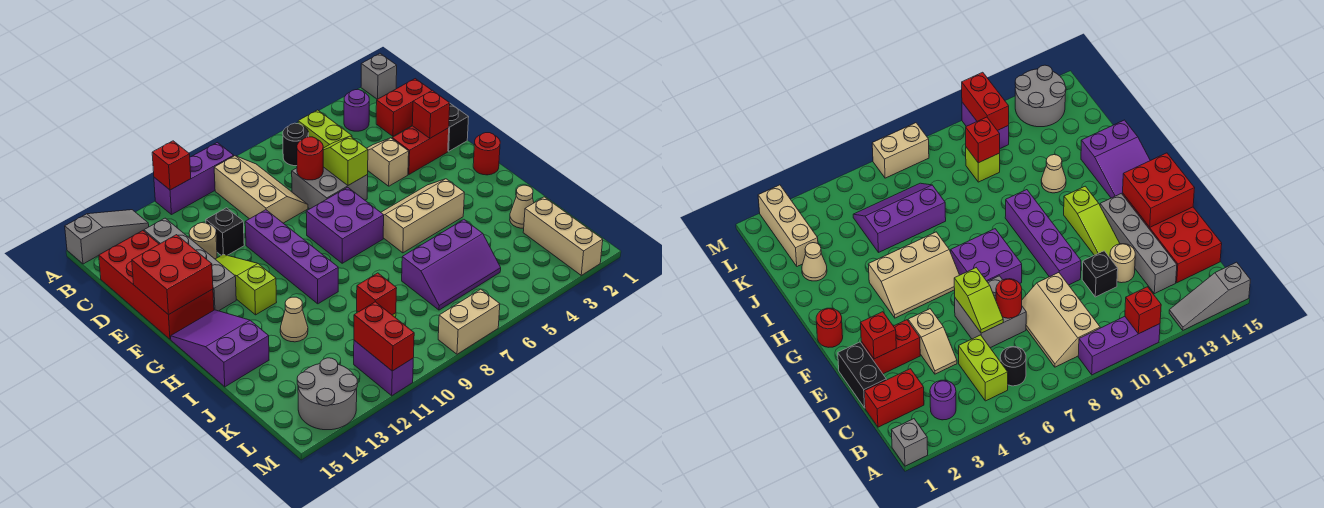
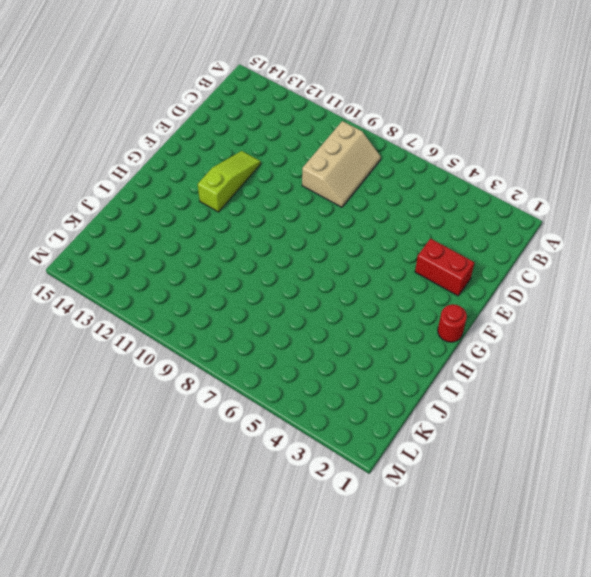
none -> grey brick A1 level 1
none -> purple brick A9:A11 level 1
none -> grey slope A13:A15 level 1 top 15
none -> purple round brick B3 level 1

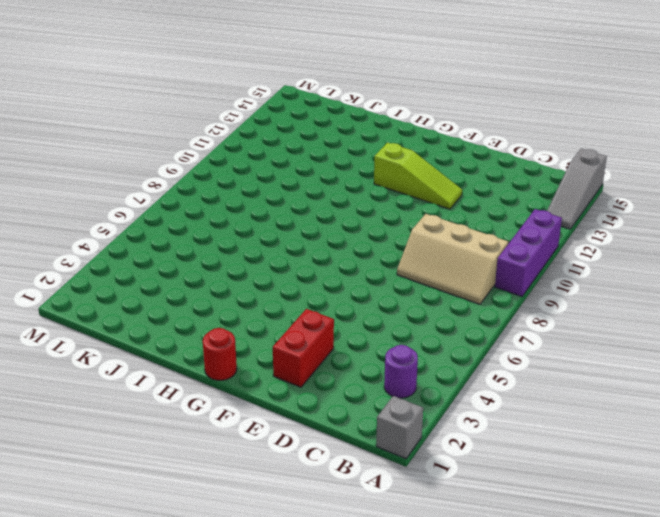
none -> lime brick B5:C5 level 1
none -> black round brick B6 level 1
none -> red brick C1:C2 level 1
none -> grey brick C13:F13 level 1

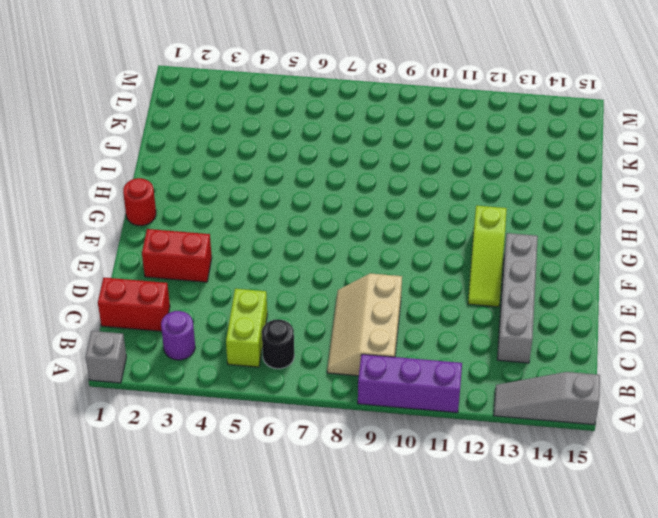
none -> red brick C14:F15 level 1
none -> black brick D1:E1 level 1
none -> tan slope D4:E4 level 1 top E
none -> grey brick D6:E7 level 1

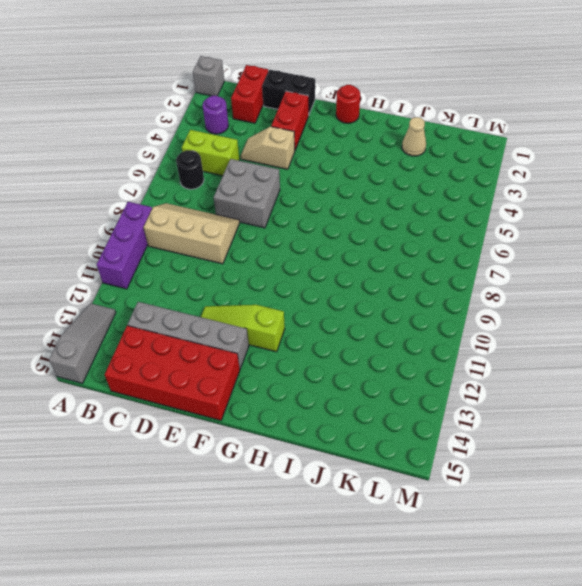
none -> black brick D11 level 1
none -> tan round brick D12 level 1
none -> purple brick E10:H10 level 1
none -> purple brick F7:G8 level 1

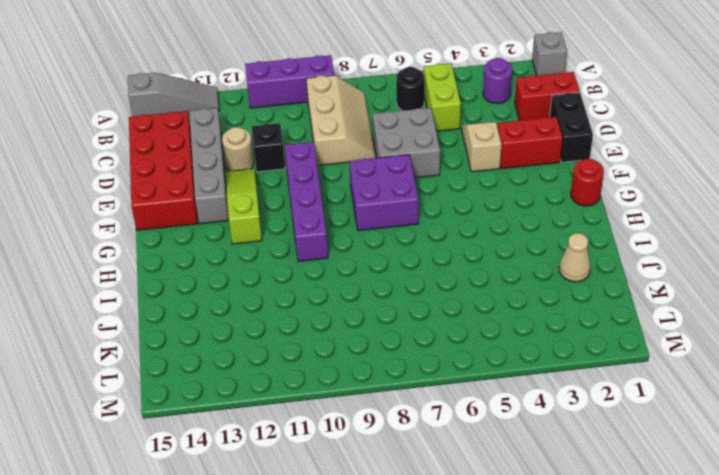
none -> tan slope G4:H6 level 1 top H
none -> purple slope G14:I15 level 1 top I
none -> tan cone I12 level 1
none -> purple slope J5:K7 level 1 top J

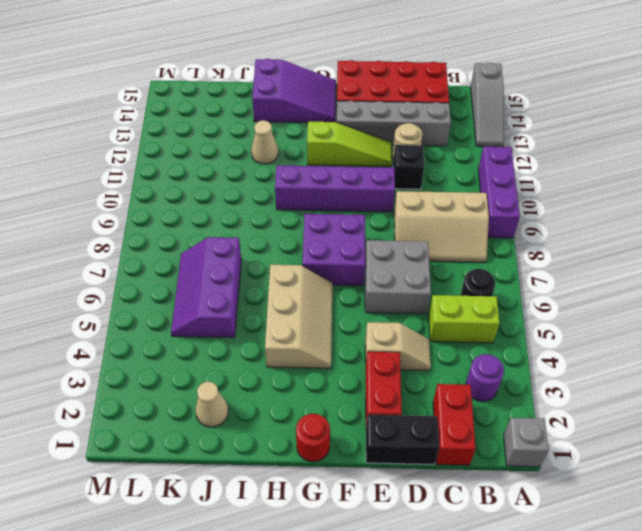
none -> tan brick K2:M2 level 1
none -> lime brick K10 level 1
none -> purple brick L11:M11 level 1
none -> grey round brick L13:M14 level 1

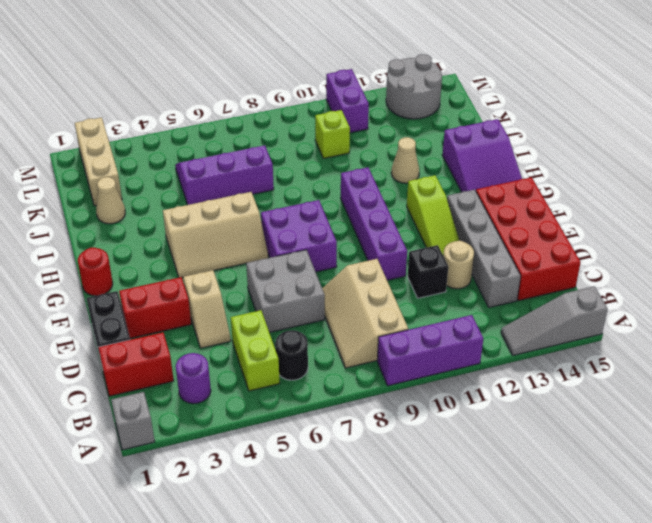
none -> tan brick M7:M8 level 1
none -> red brick A11 level 2
none -> lime slope D6:E6 level 2 top E
none -> red round brick D7 level 2

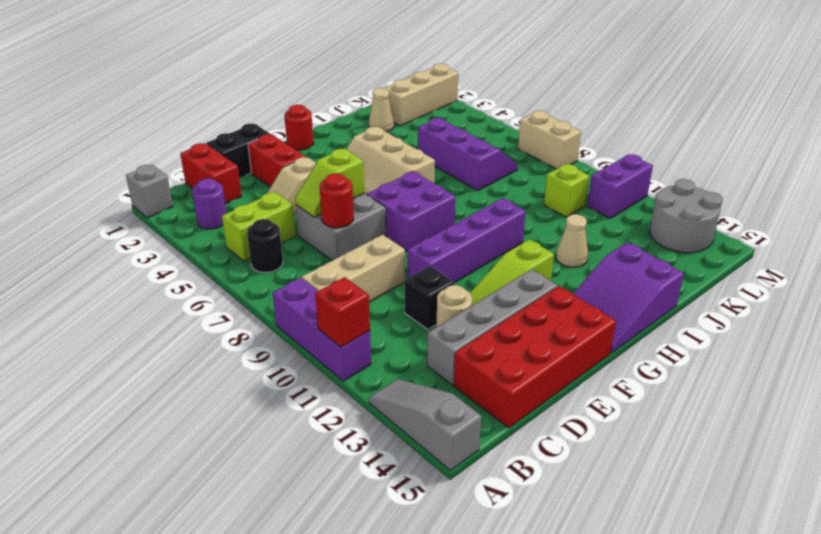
none -> red brick E2 level 2
none -> red brick E14:F15 level 2
none -> red brick K10 level 2
none -> red brick L11:M11 level 2

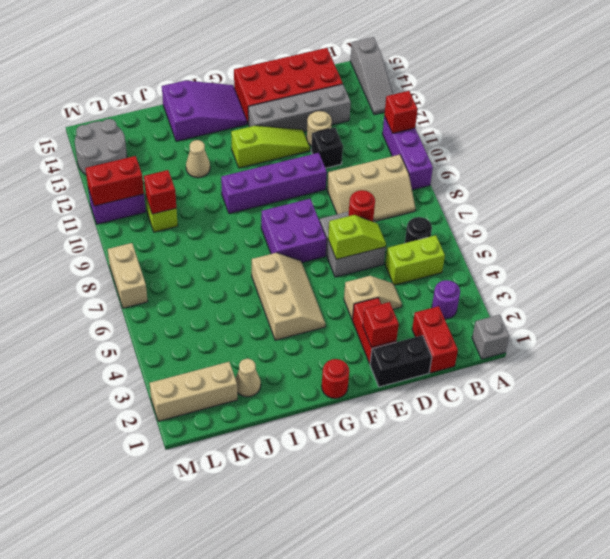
none -> purple slope J5:K7 level 1 top J
none -> red brick E14:F15 level 2

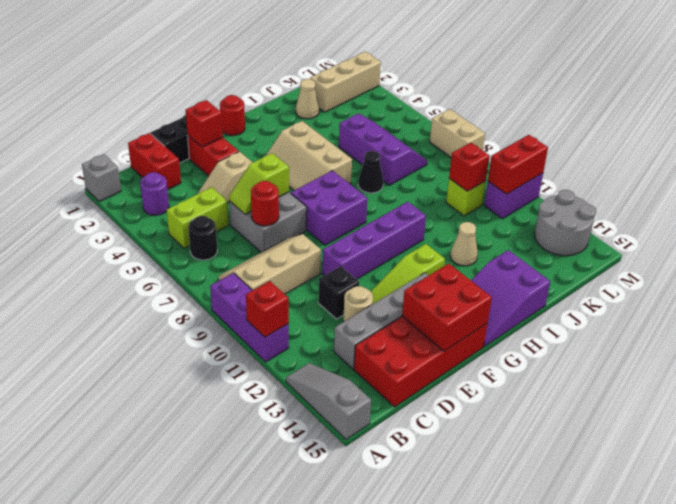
black cone I7 level 1 -> none

